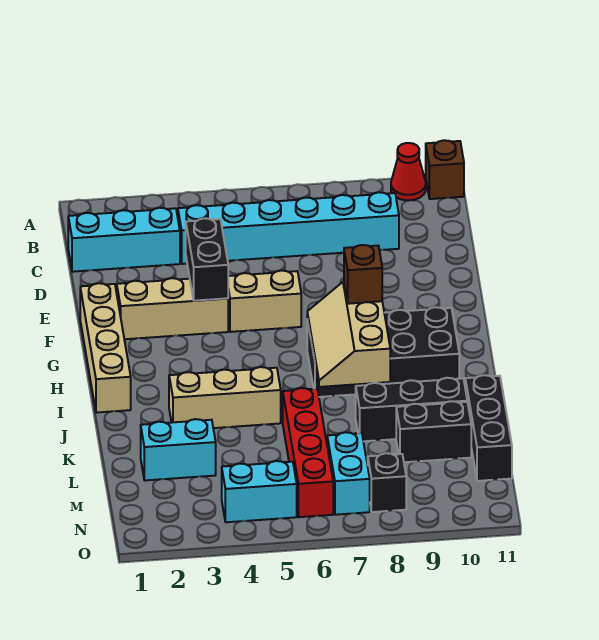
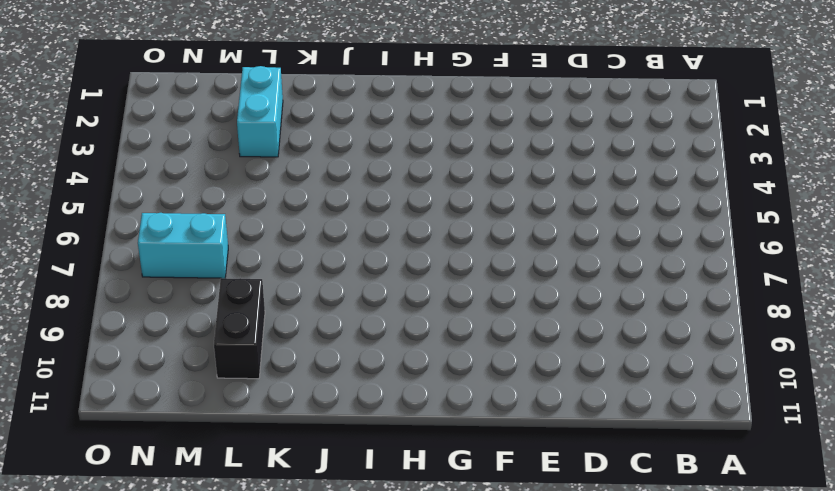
none -> red cone A10 level 1
none -> brown brick A11 level 1
none -> cyan brick C1:C3 level 1

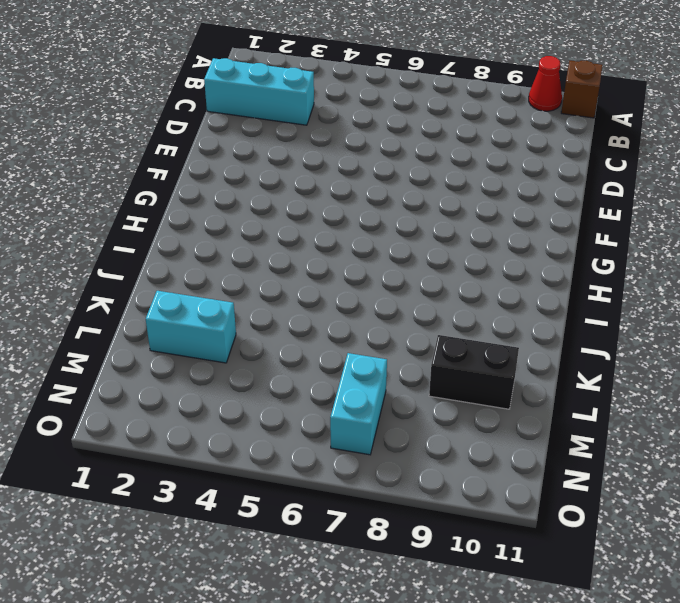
none -> cyan brick C4:C9 level 1
none -> tan brick F1:I1 level 1
none -> tan brick F2:F4 level 1

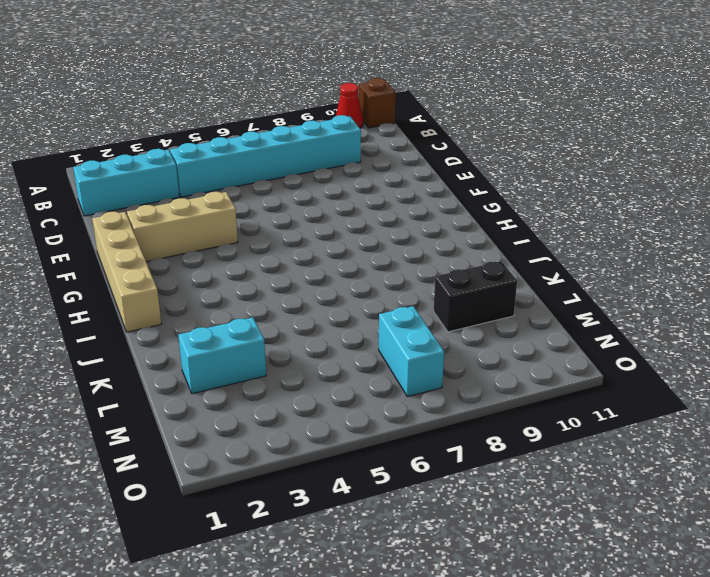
none -> tan brick F5:F6 level 1
none -> black brick H7:I10 level 1
none -> tan brick J3:J5 level 1

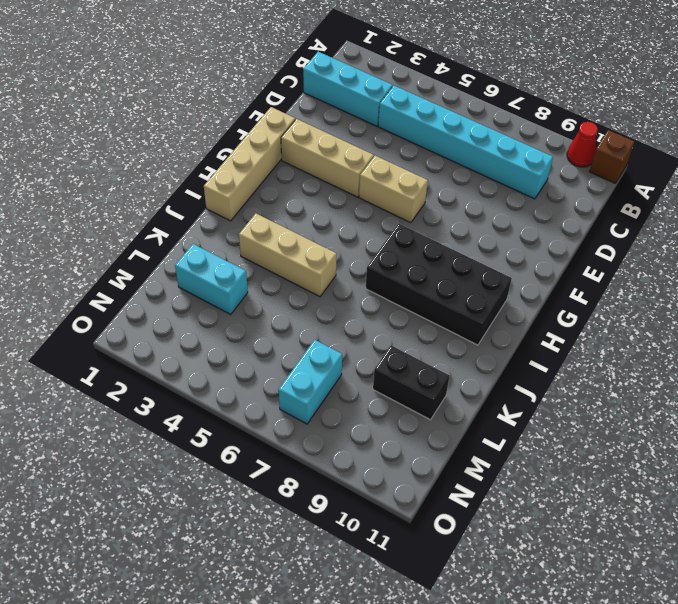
none -> red brick K6:N6 level 1
none -> black brick K8:K10 level 1
none -> black brick K11:M11 level 1

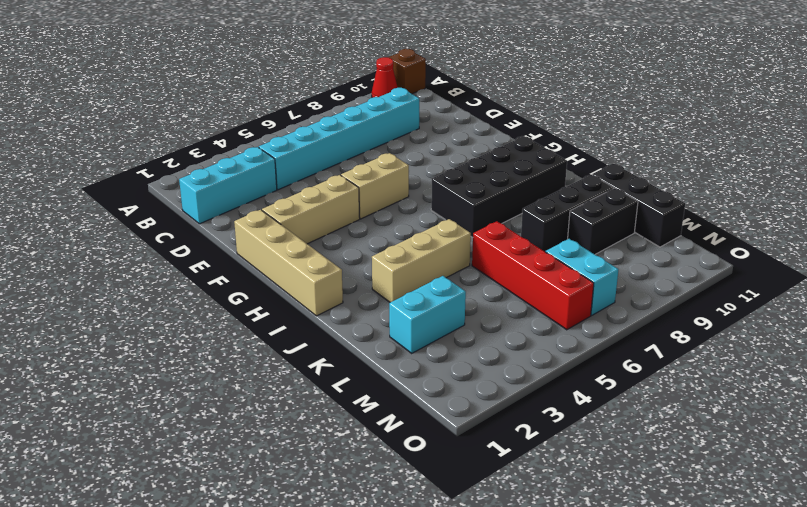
none -> cyan brick N4:N5 level 1
none -> black brick N8 level 1
none -> black brick E4:F4 level 2

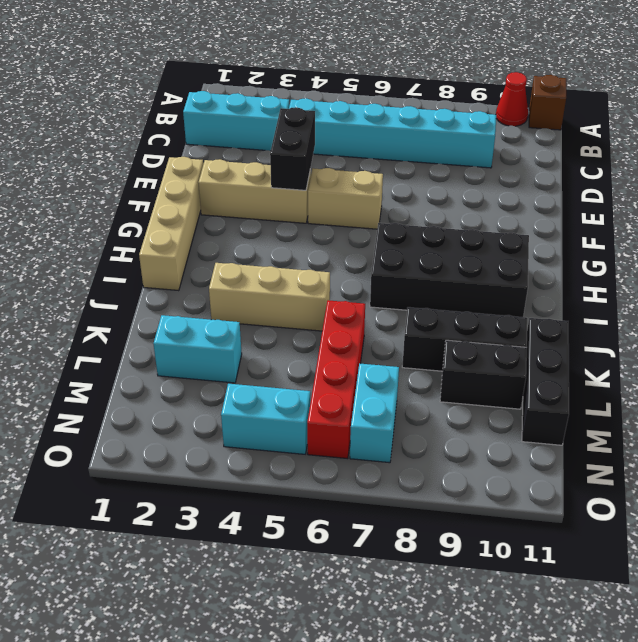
none -> black brick N8 level 1
none -> tan slope H7:J8 level 2 top 8
none -> brown brick H8 level 3

